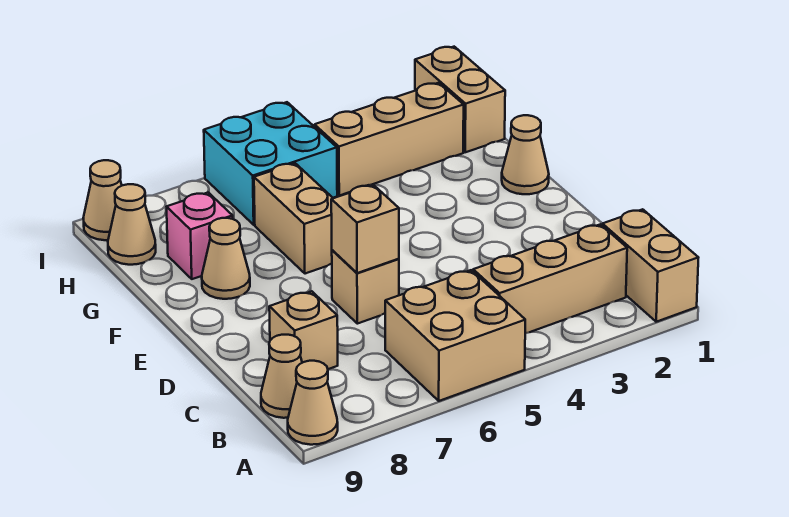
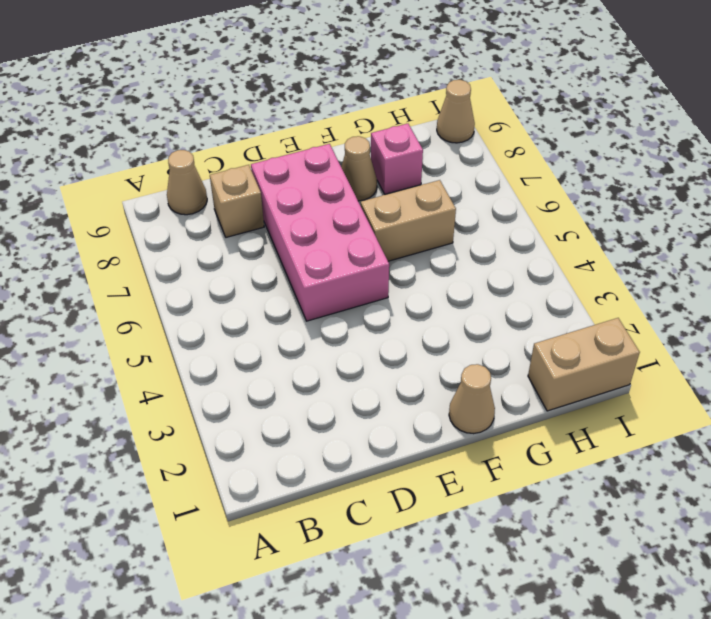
pink brick D5:E8 level 1 -> tan brick D6 level 1
none -> tan brick A1:B1 level 1
none -> tan brick A5:B6 level 1
none -> tan cone A9 level 1

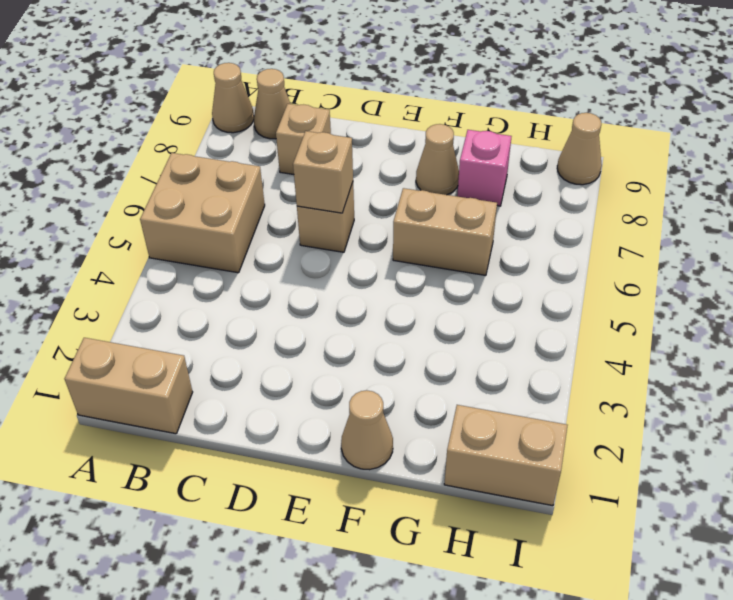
none -> tan brick B2:B4 level 1
none -> tan brick H2:H4 level 1
none -> cyan brick H5:I6 level 1

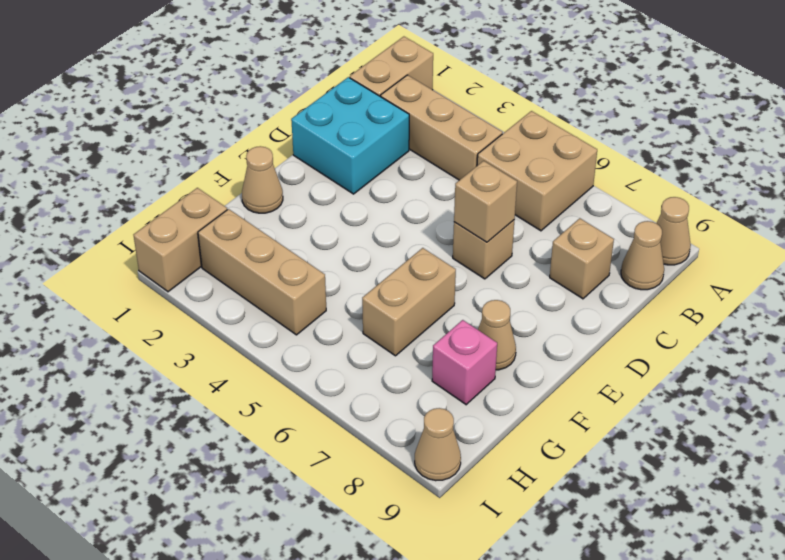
cyan brick C1:D2 level 1 -> cyan brick H5:I6 level 1
none -> tan cone H9 level 1

